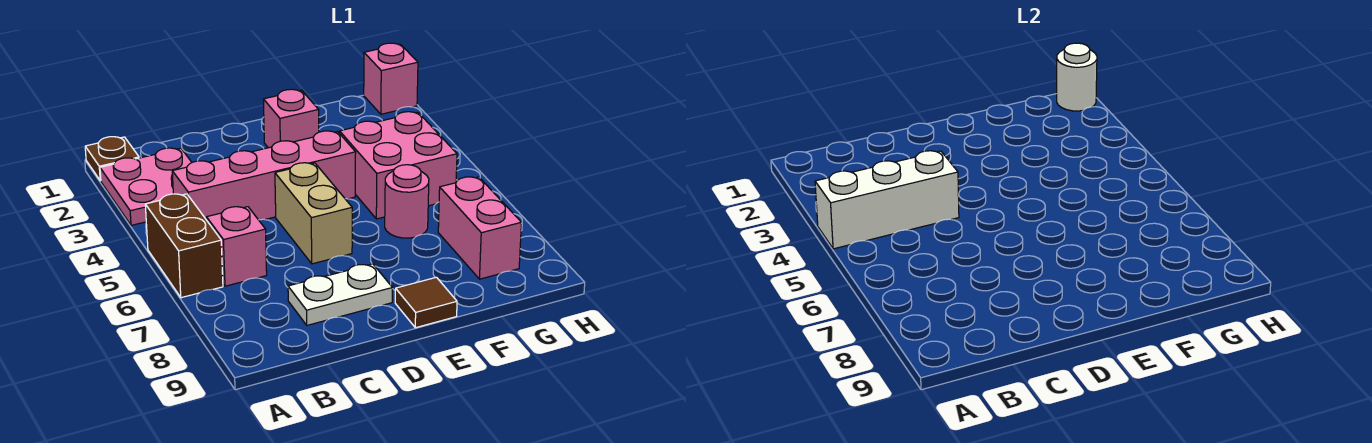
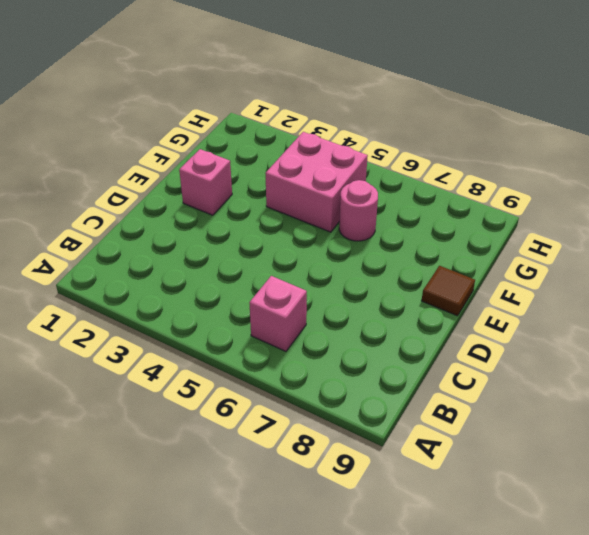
none -> brown plate A1 level 1
none -> pink plate A2:B3 level 1
none -> brown brick A5:A6 level 1

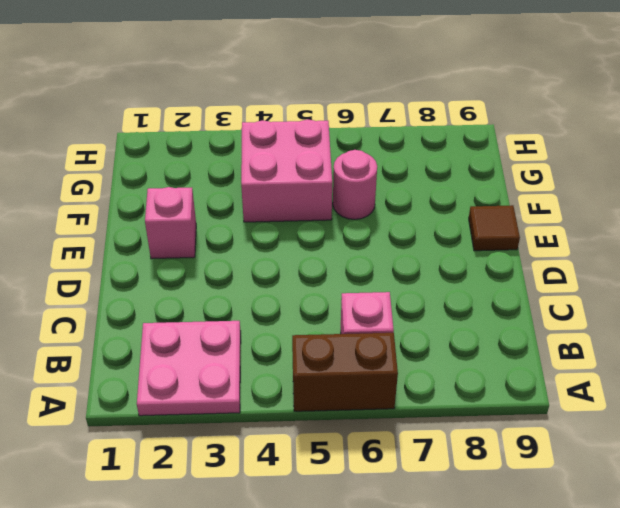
none -> brown plate A1 level 1
none -> pink brick B4:E4 level 1
none -> white plate C8:D8 level 1

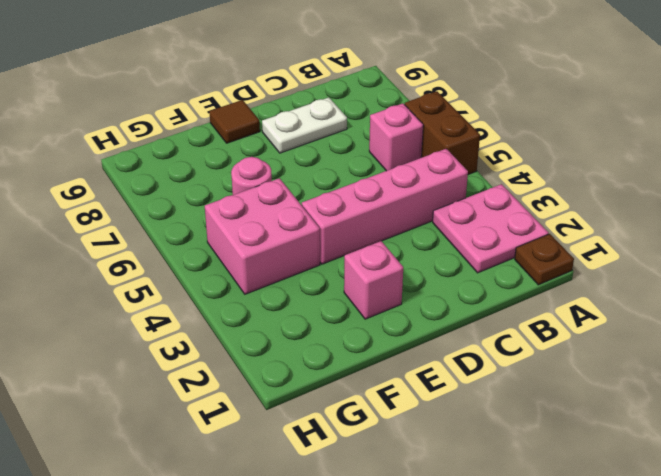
none -> tan brick D5:D6 level 1
none -> pink brick G7:G8 level 1
none -> pink brick H1 level 1

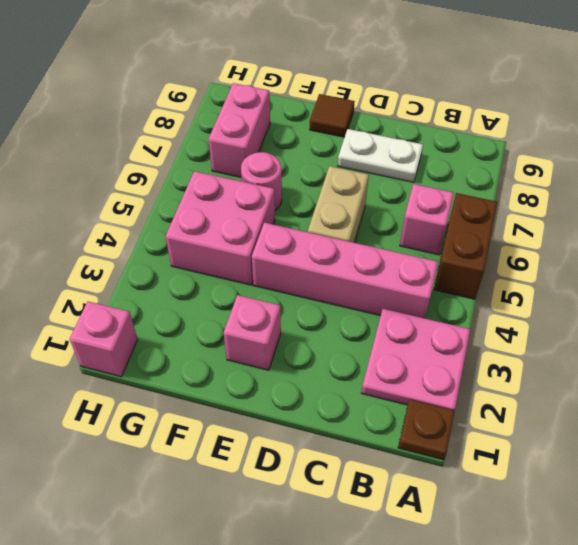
none -> white brick A4:C4 level 2
none -> white round brick H1 level 2

